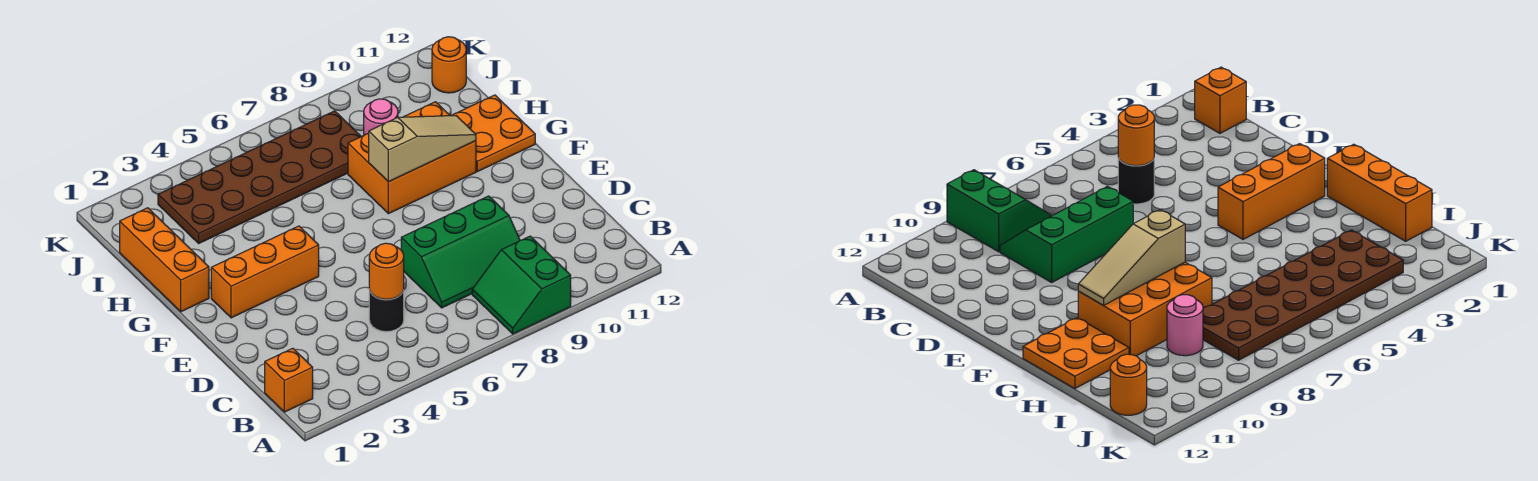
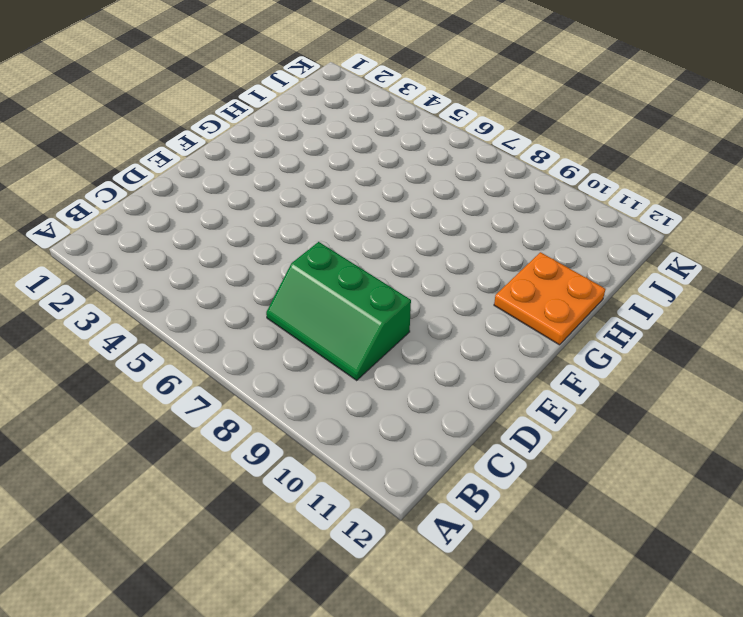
none -> green slope A8:B9 level 1 top 9
none -> orange brick B1 level 1
none -> black round brick C5 level 1

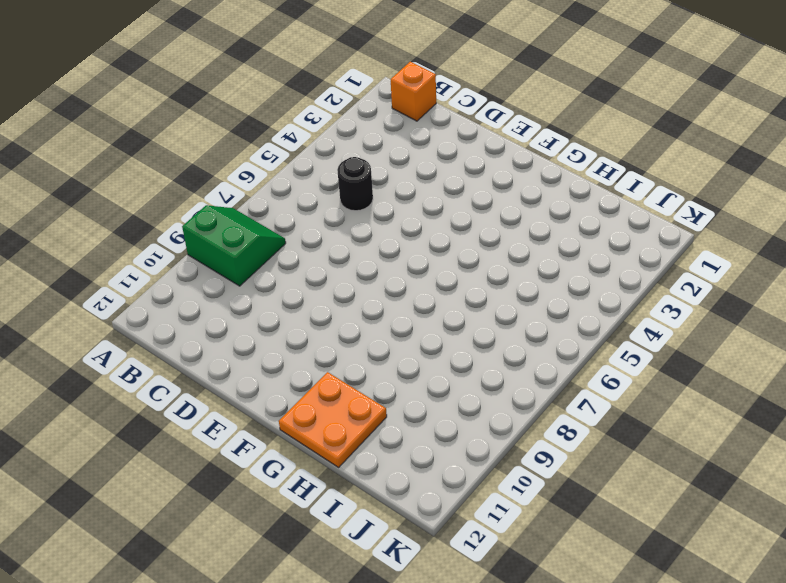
none -> green slope C7:D9 level 1 top D
none -> orange brick F2:F4 level 1
none -> orange brick G1:I1 level 1

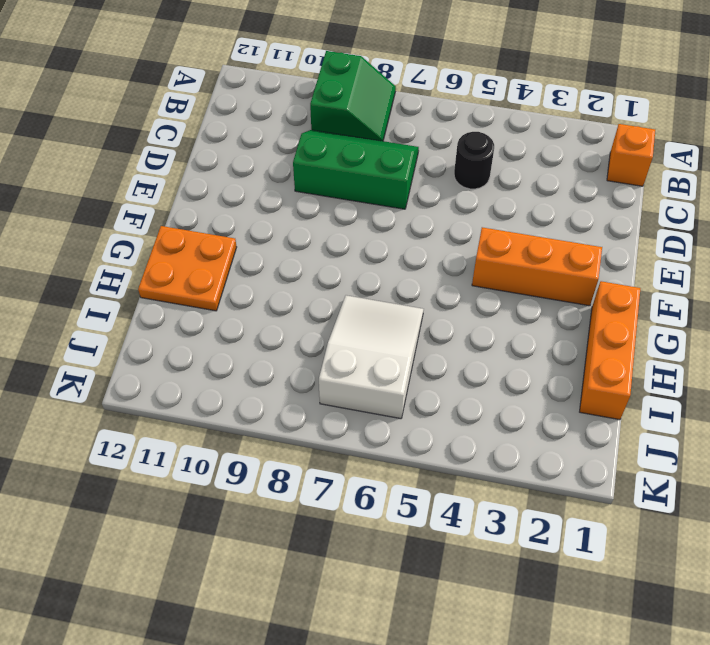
white slope H6:J7 level 1 top J -> brown plate I3:J8 level 1
none -> orange brick G8:H10 level 1
none -> pink round brick I9 level 1
none -> orange round brick J12 level 1

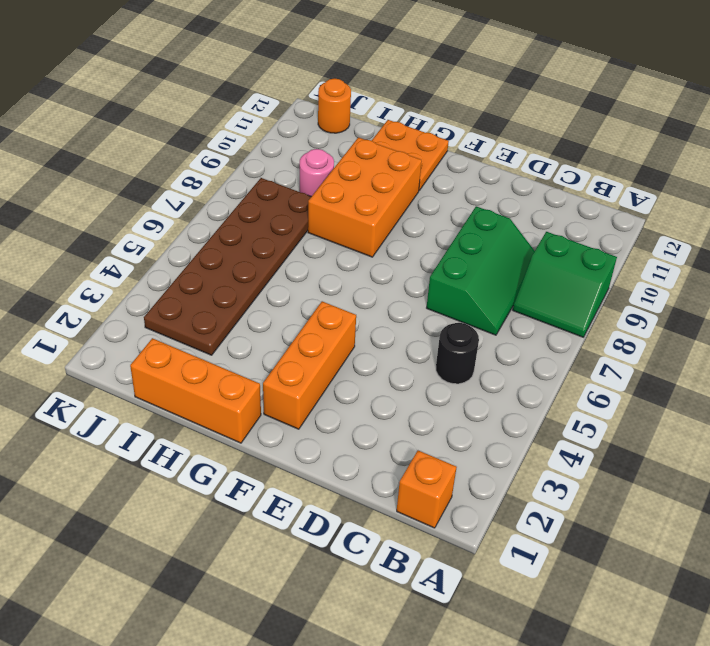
none -> orange round brick C5 level 2
none -> tan slope G8:G10 level 2 top 8

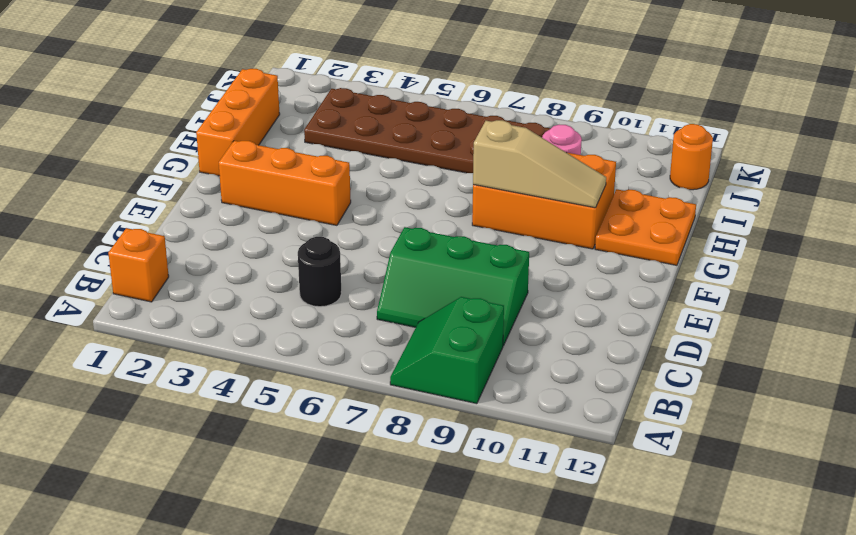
none -> orange round brick C5 level 2

